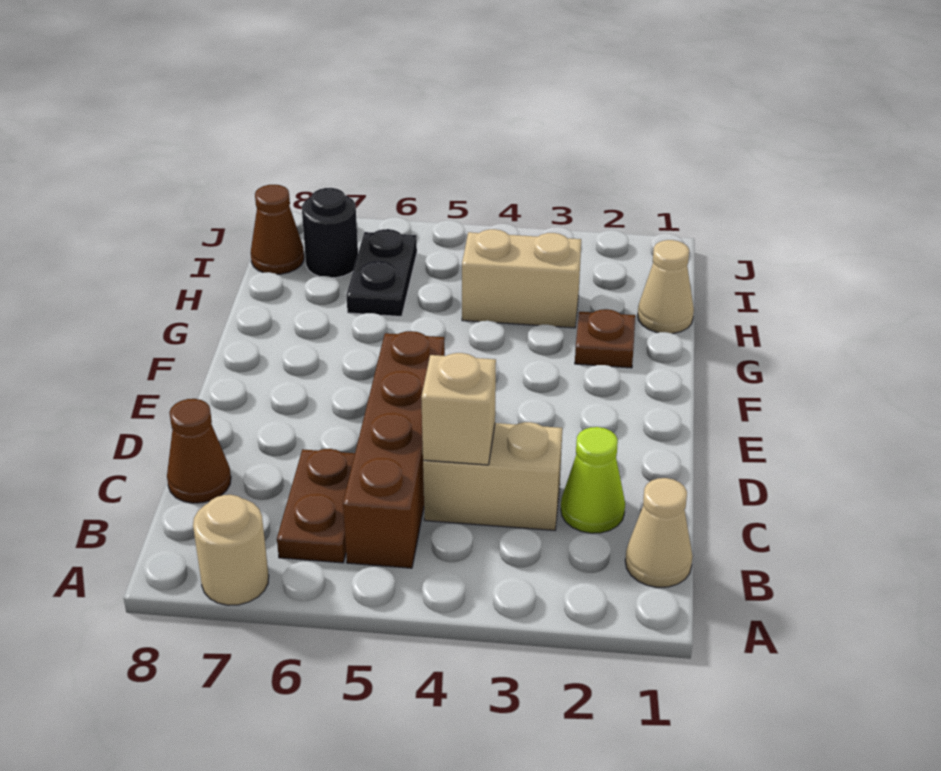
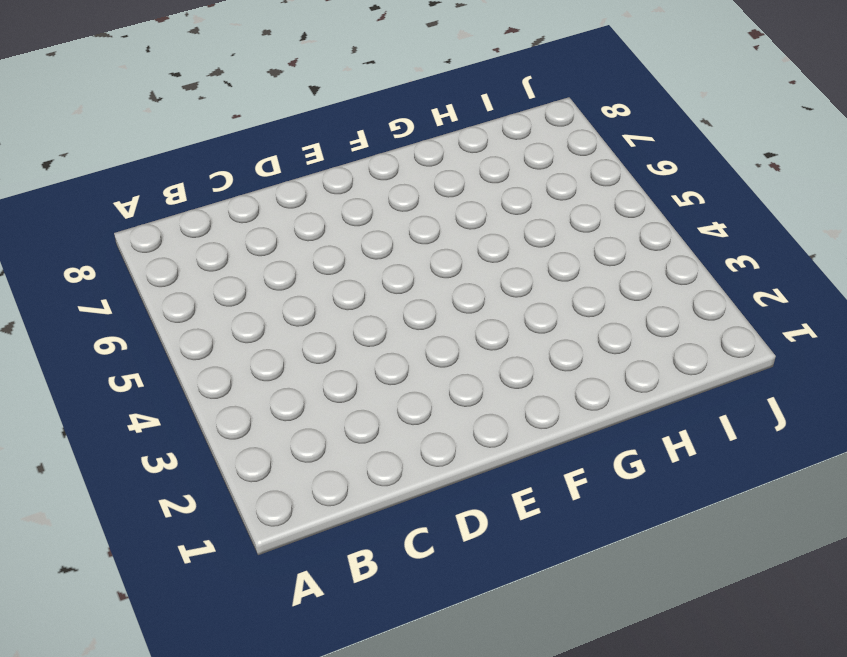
none -> tan round brick A7 level 1
none -> tan cone B1 level 1
none -> brown brick B5:E5 level 1

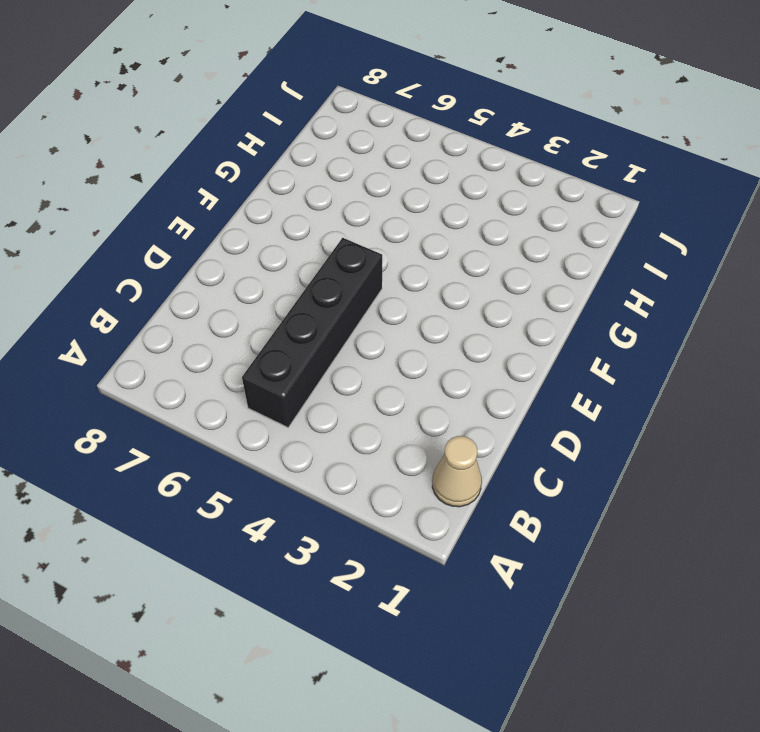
black brick B5:E5 level 1 -> brown brick B5:E5 level 1
none -> tan round brick A7 level 1
none -> brown plate B6:C6 level 1
none -> lime cone C2 level 1

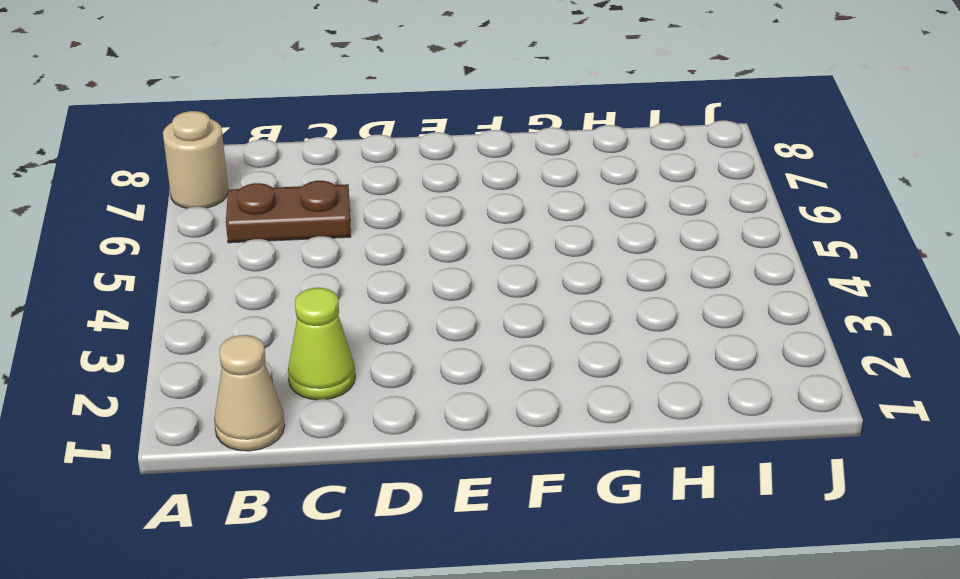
none -> brown brick B5:E5 level 1
none -> tan brick C3:C4 level 1
none -> brown cone C8 level 1

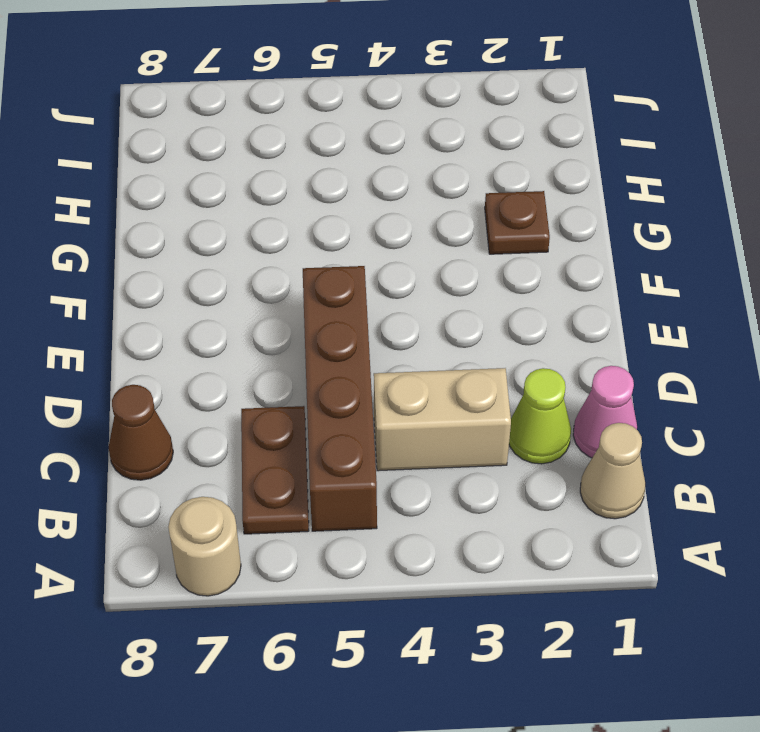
pink cone C1 level 1 -> none
none -> tan cone H1 level 1
none -> tan brick H3:H4 level 1
none -> black plate H6:I6 level 1

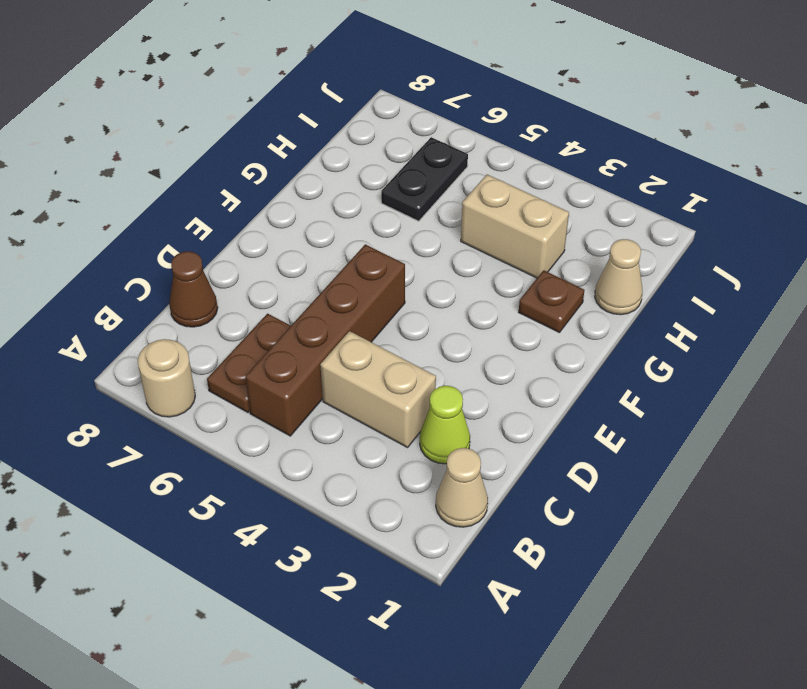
none -> black round brick I7 level 1
none -> brown cone I8 level 1
none -> tan brick C4 level 2

